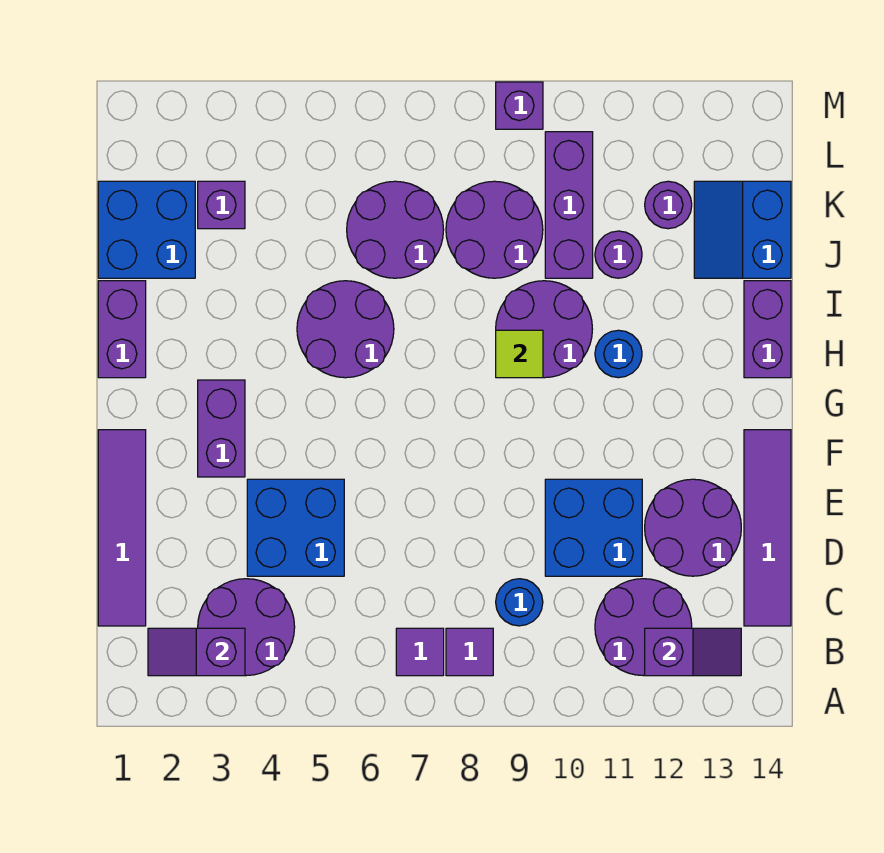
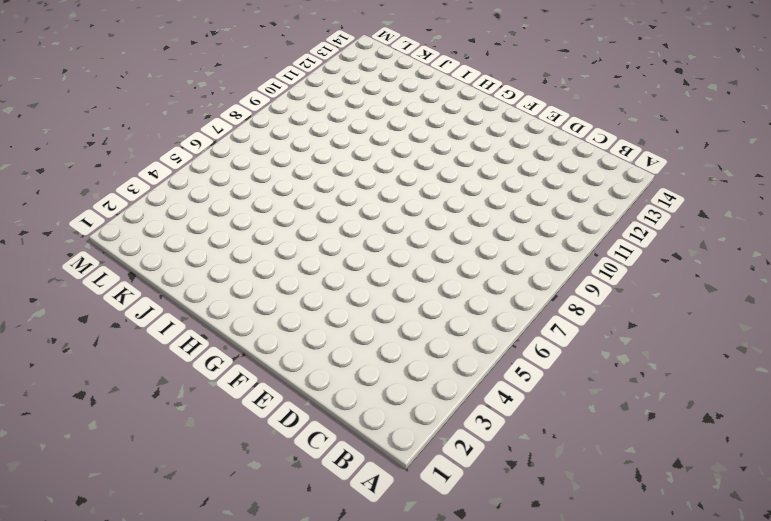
none -> purple round brick B3:C4 level 1
none -> purple tile B7 level 1
none -> purple tile B8 level 1

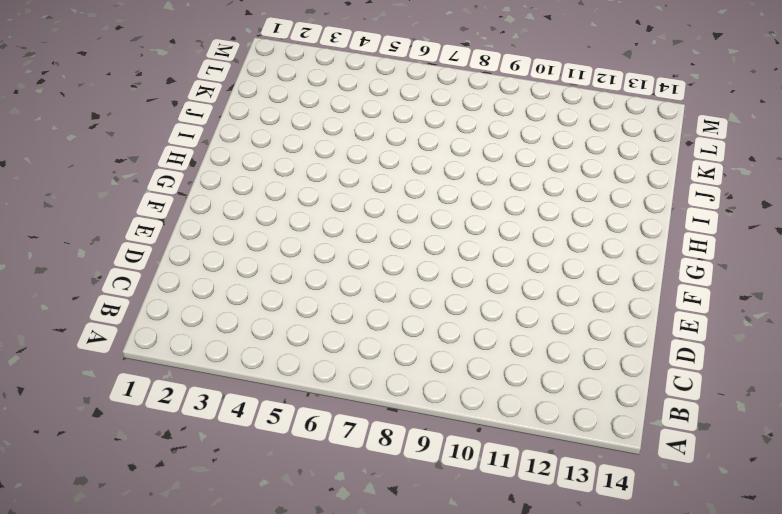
none -> purple round brick B3:C4 level 1
none -> purple tile B7 level 1
none -> purple tile B8 level 1

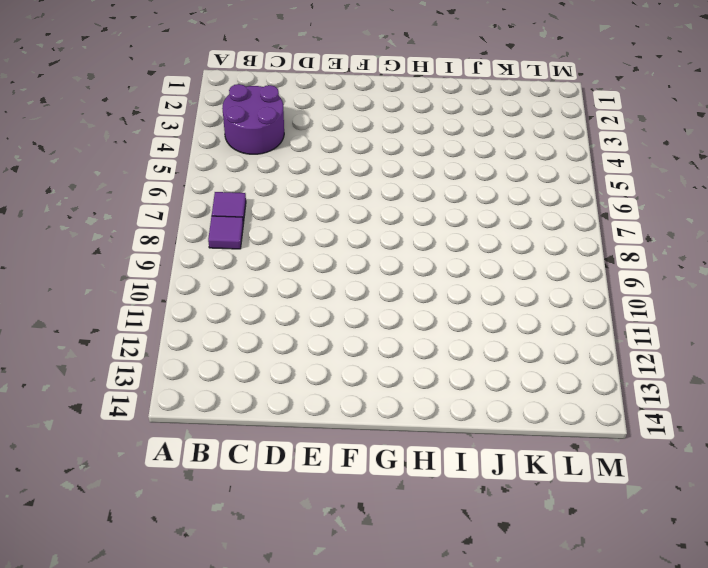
none -> purple round brick B11:C12 level 1
none -> purple tile C1:F1 level 1
none -> blue round brick C9 level 1

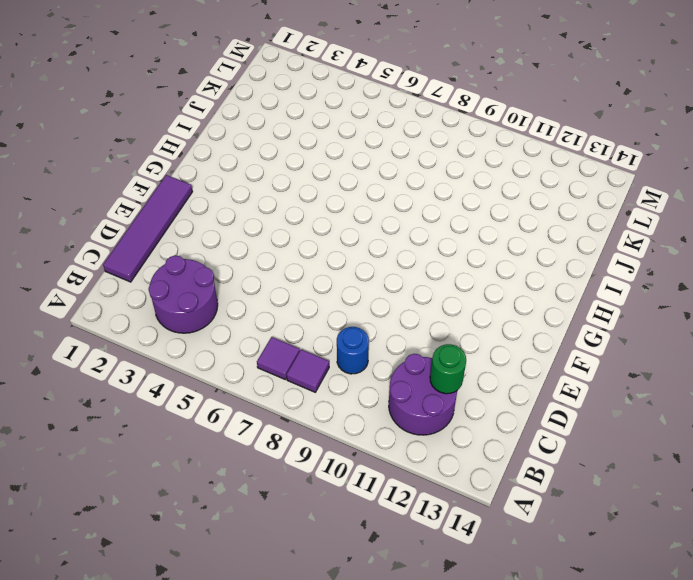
green round brick C12 level 2 -> none
none -> purple tile C14:F14 level 1
none -> blue brick D4:E5 level 1
none -> blue brick D10:E11 level 1

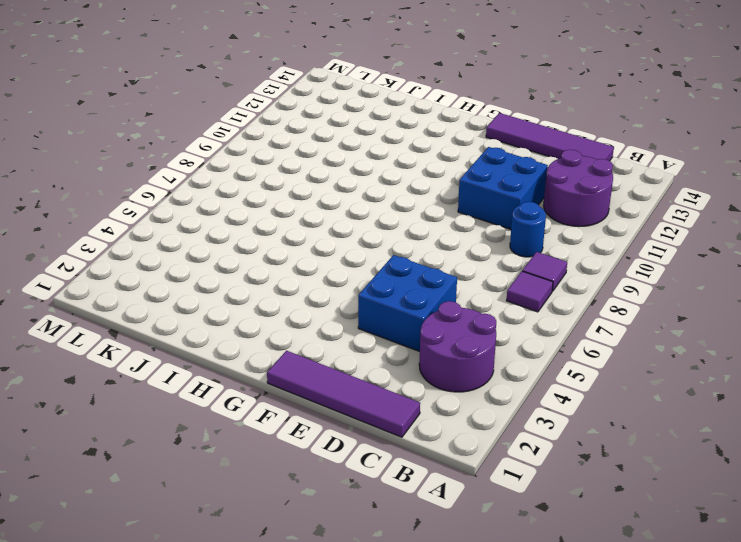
none -> purple round brick D12:E13 level 1
none -> purple brick F3:G3 level 1
none -> purple brick H1:I1 level 1

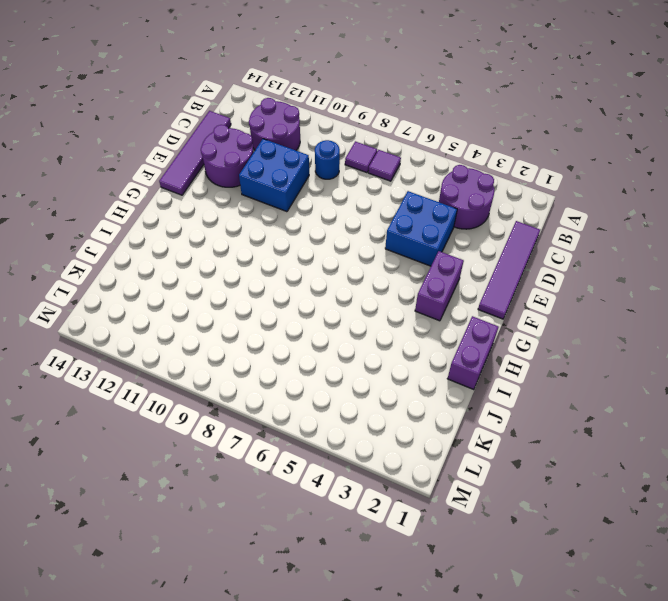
none -> purple round brick H5:I6 level 1
none -> purple round brick H9:I10 level 1
none -> blue round brick H11 level 1

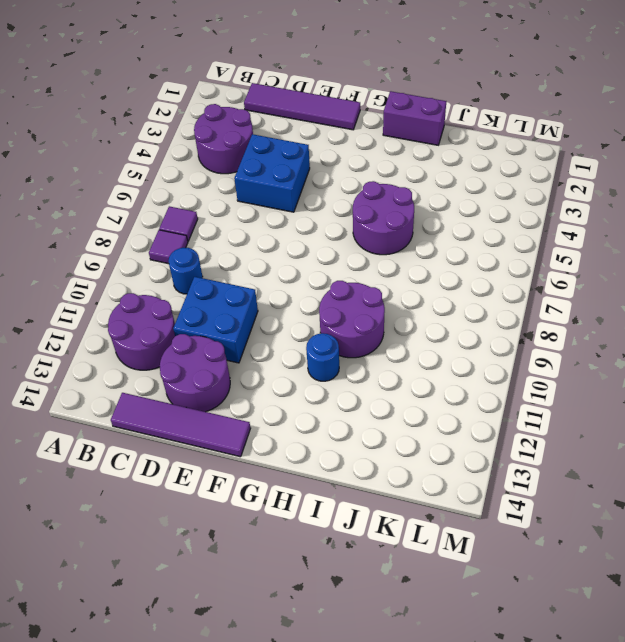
none -> purple brick F3:G3 level 1
none -> purple brick H14:I14 level 1
none -> blue brick J1:K2 level 1

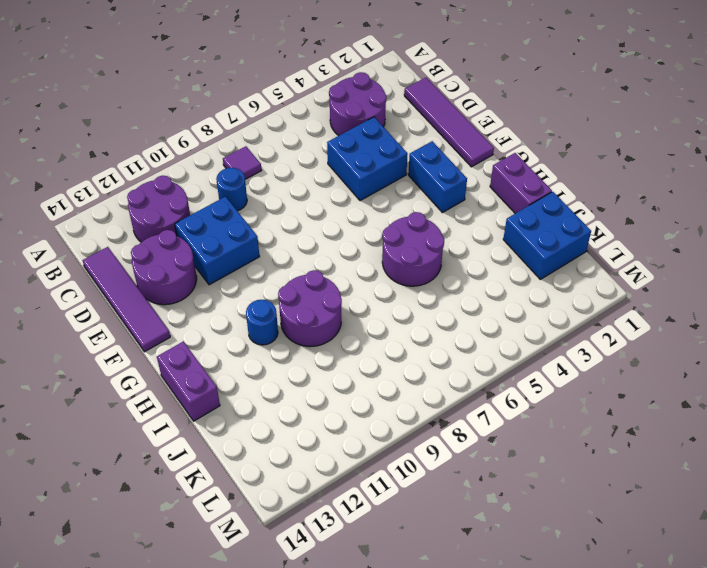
blue brick F3:G3 level 1 -> purple brick F3:G3 level 1
none -> purple tile B7 level 1
none -> purple round brick J6:K7 level 1
none -> purple round brick J8:K9 level 1

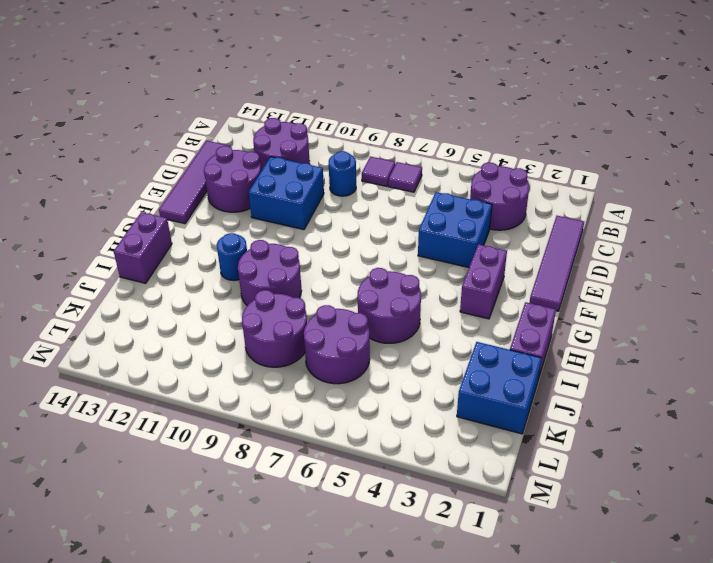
none -> purple brick J10:L10 level 1
none -> purple round brick J11 level 1
none -> blue slope J13:K14 level 1 top 14

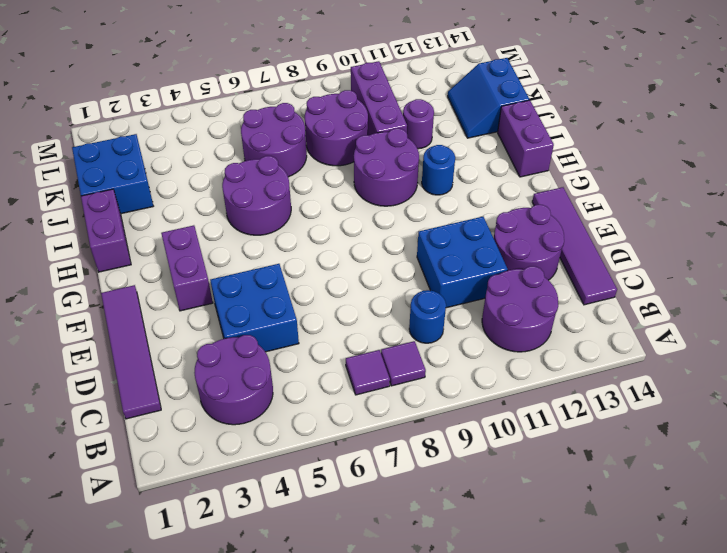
none -> purple brick K3 level 1
none -> purple round brick K12 level 1
none -> purple brick M9 level 1

